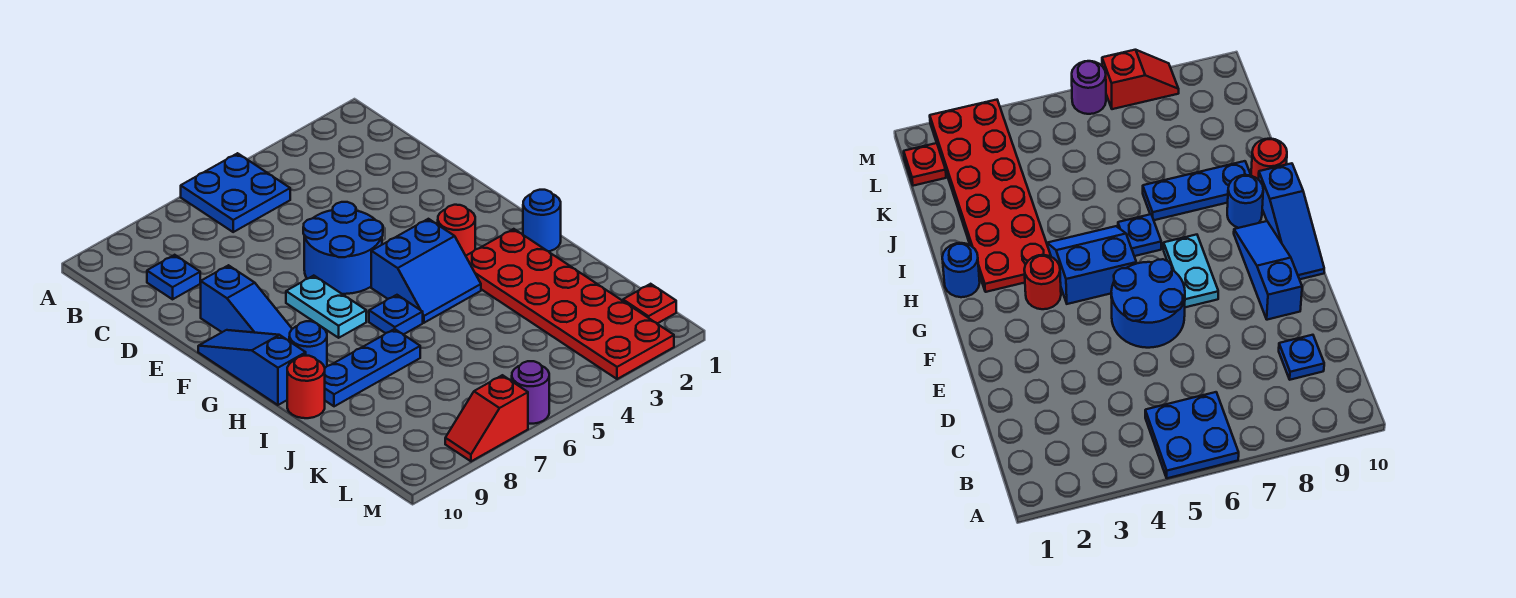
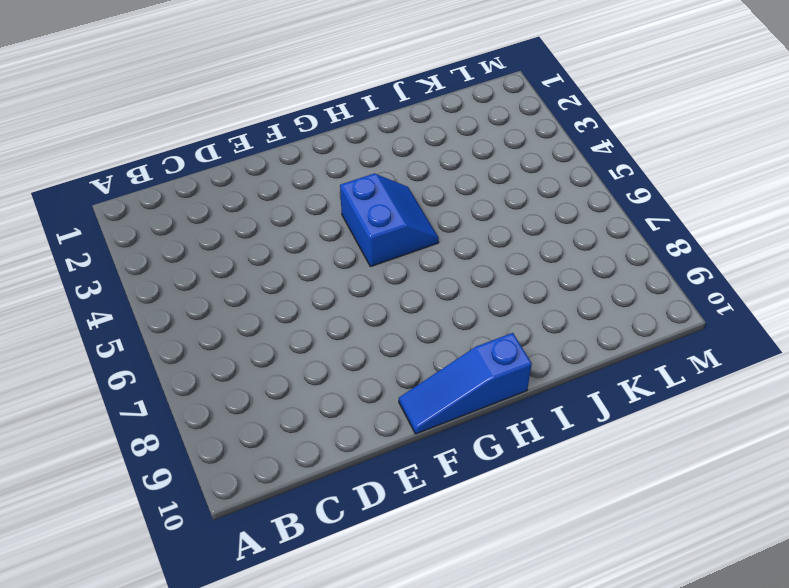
none -> blue plate A5:B6 level 1
none -> blue plate C9 level 1
none -> blue round brick E5:F6 level 1

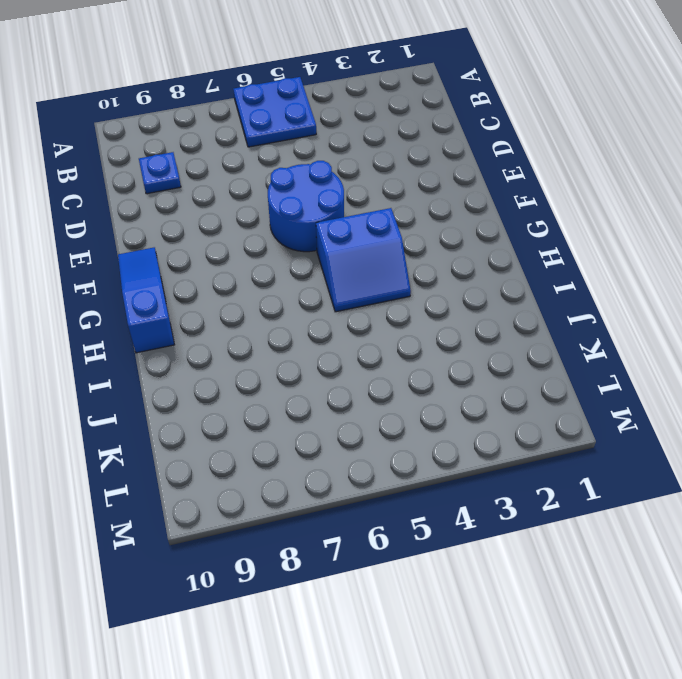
none -> blue slope E9:G9 level 1 top E
none -> cyan plate F7:G7 level 1
none -> red round brick G3 level 1

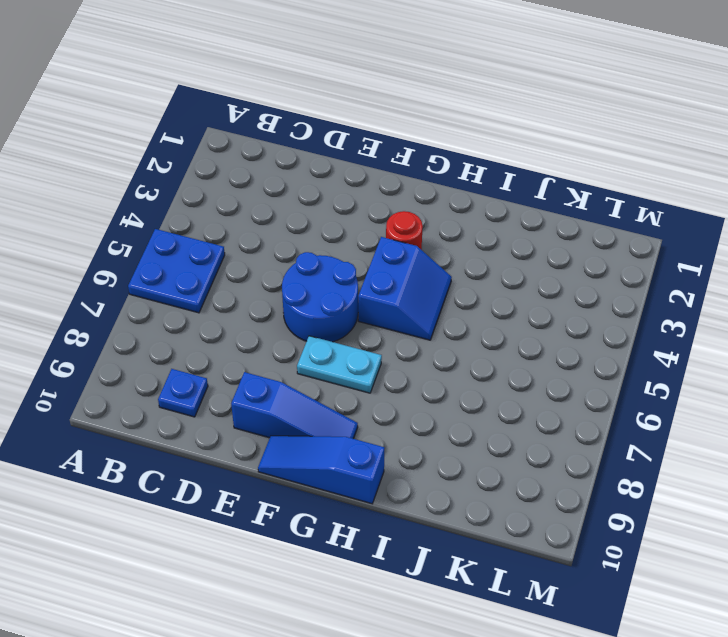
none -> blue round brick H1 level 1
none -> red plate H2:M3 level 1
none -> blue plate H6 level 1

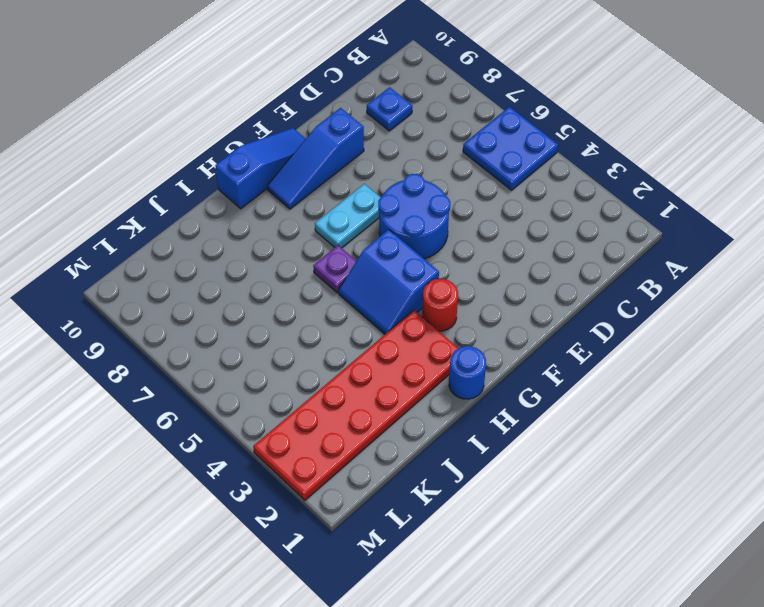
purple plate H6 level 1 -> blue plate H6 level 1
none -> blue round brick H9 level 1
none -> blue plate I7:I9 level 1
none -> red round brick I10 level 1

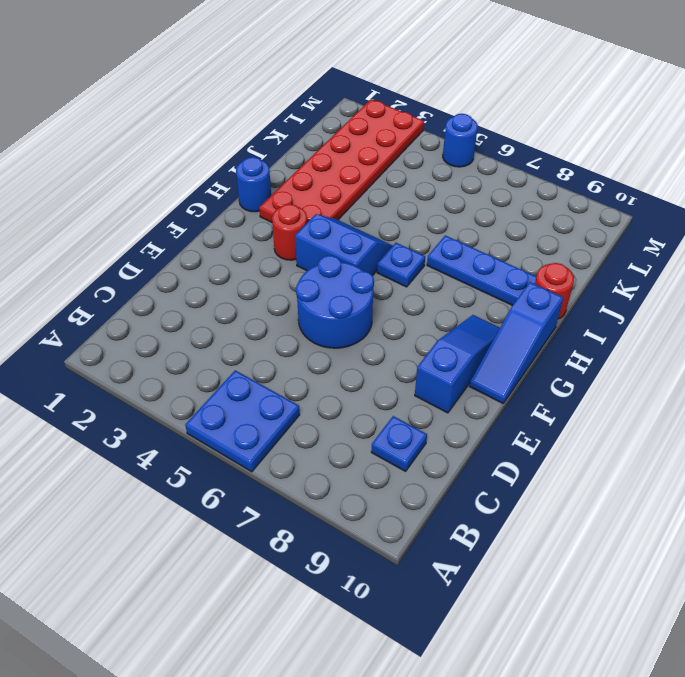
blue round brick M5 level 1 -> blue round brick H9 level 1
none -> cyan plate F7:G7 level 1
none -> red plate L1 level 1
none -> purple round brick M6 level 1

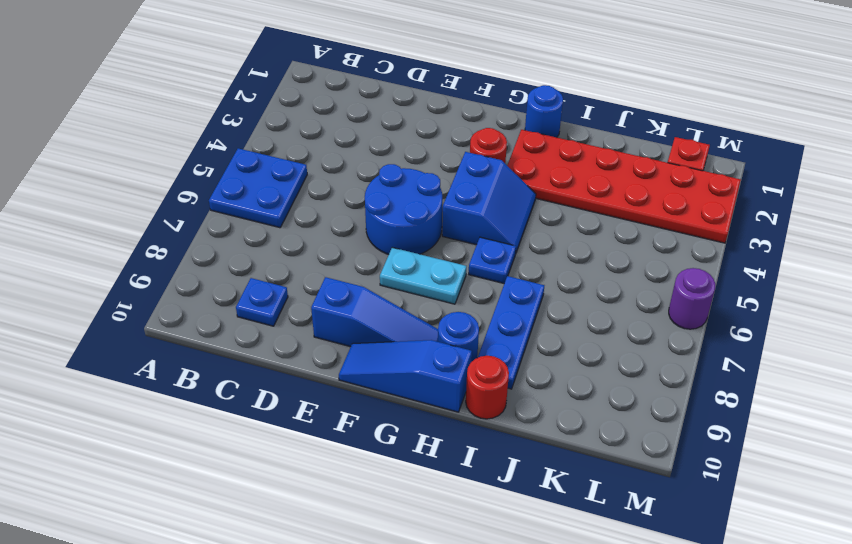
none -> red slope M7:M8 level 1 top 7

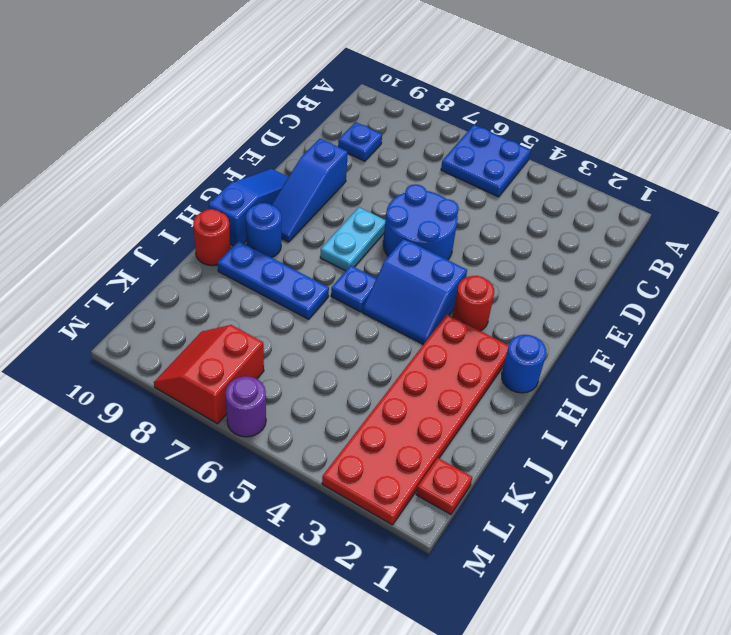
red slope L7:M8 level 1 top 7 -> red slope M7:M8 level 1 top 7

